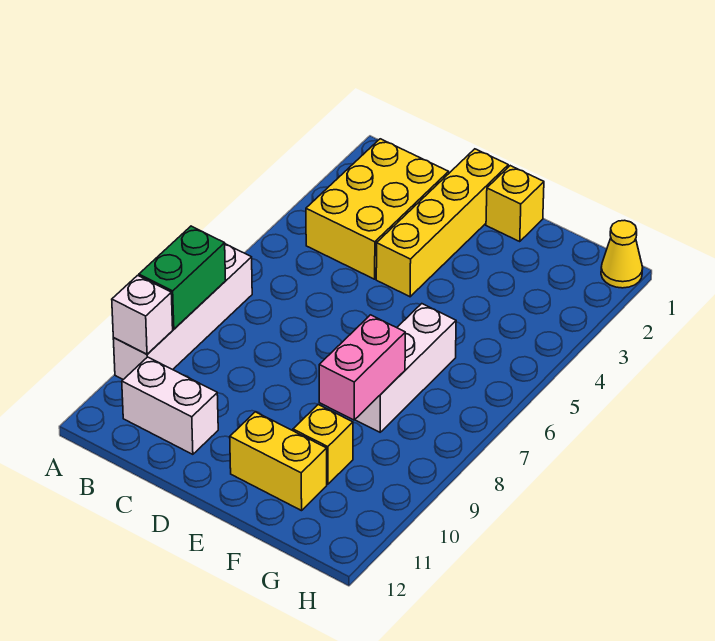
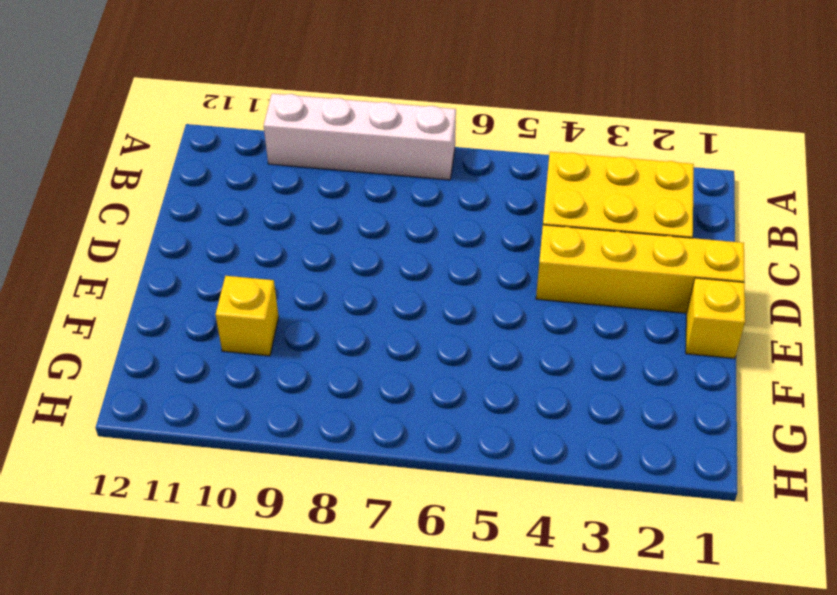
none -> white brick B11:C11 level 1
none -> yellow brick E11:F11 level 1
none -> white brick F6:F8 level 1

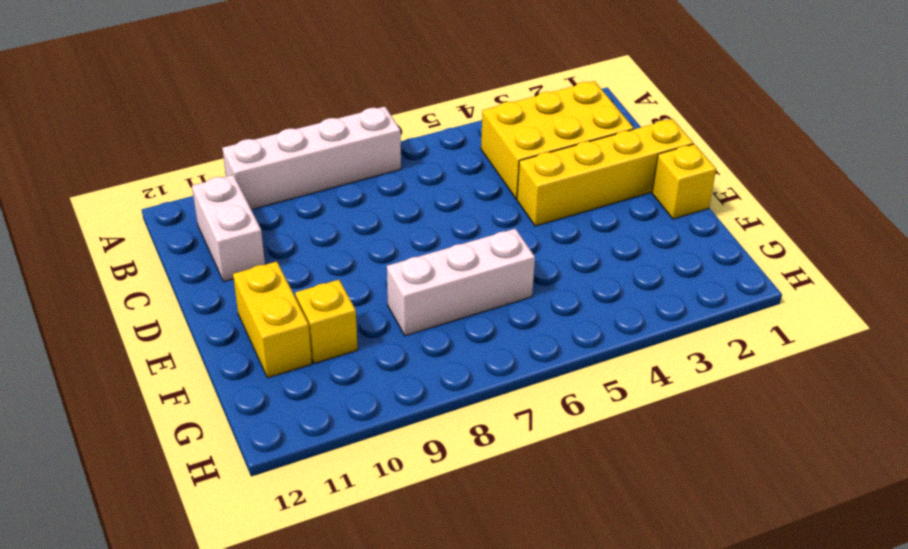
none -> yellow cone H1 level 1
none -> green brick A8:A9 level 2
none -> white brick A10 level 2

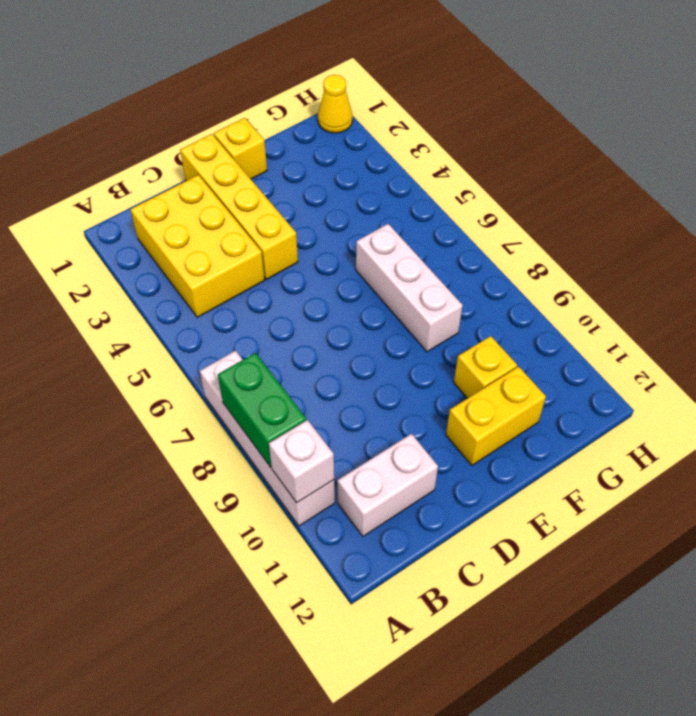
none -> pink brick F8:F9 level 2

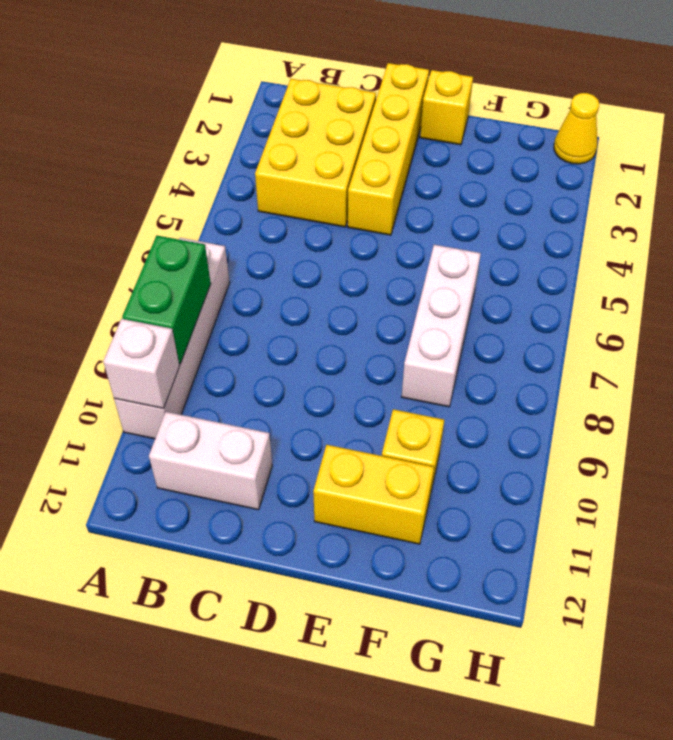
none -> pink brick F8:F9 level 2

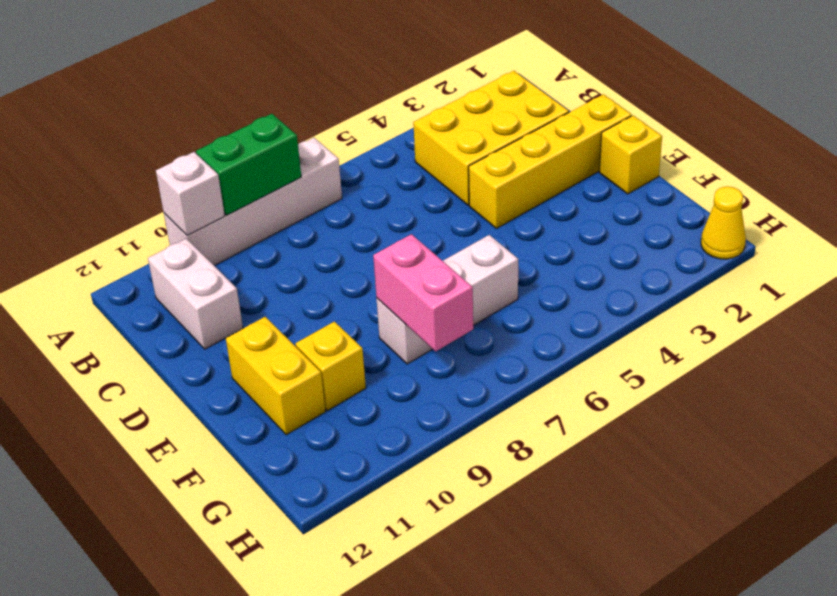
pink brick F8:G8 level 2 -> pink brick F8:F9 level 2

